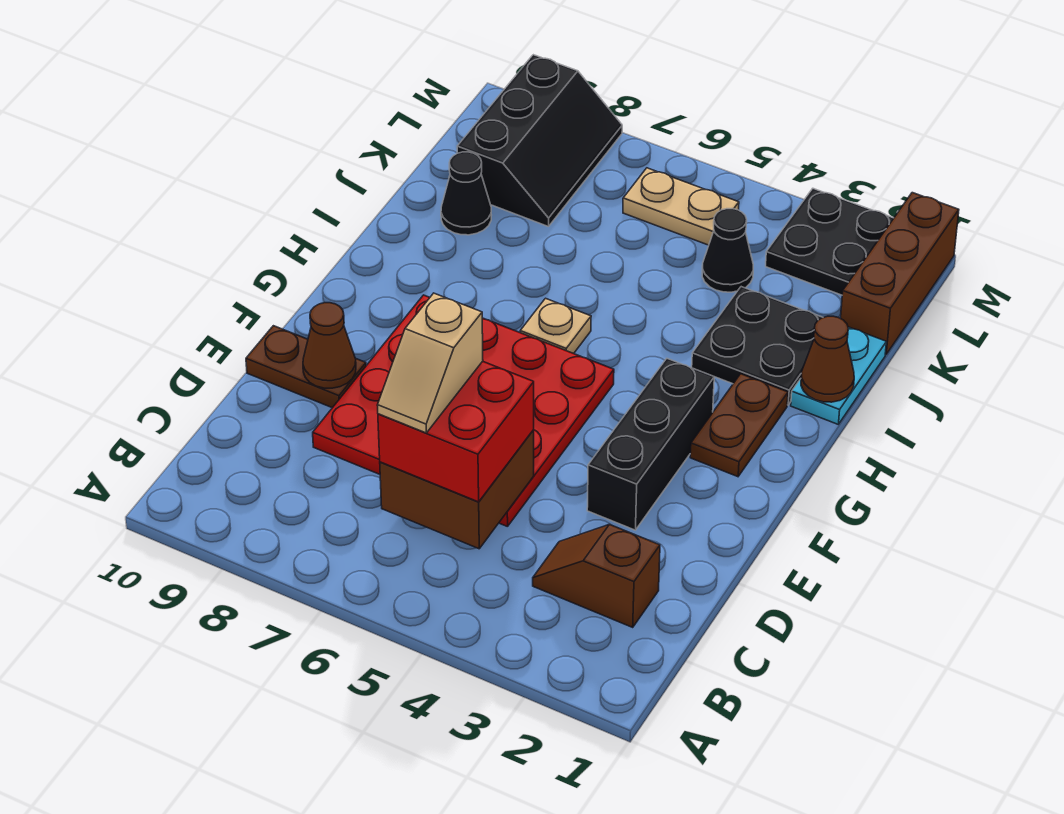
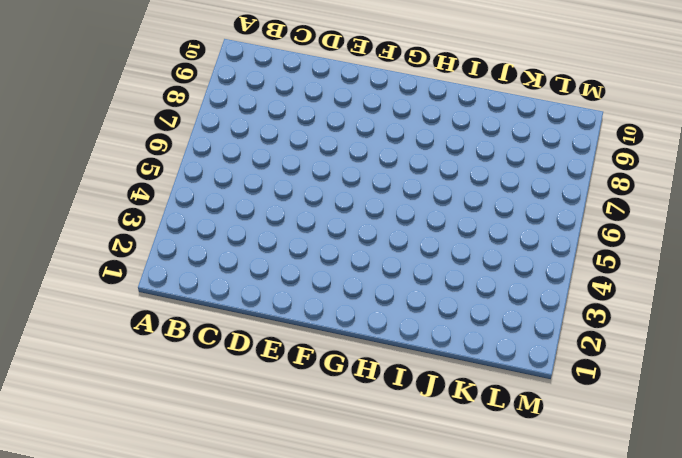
none -> brown slope C2:C3 level 1 top 2
none -> red plate D5:G8 level 1
none -> black brick E3:G3 level 1

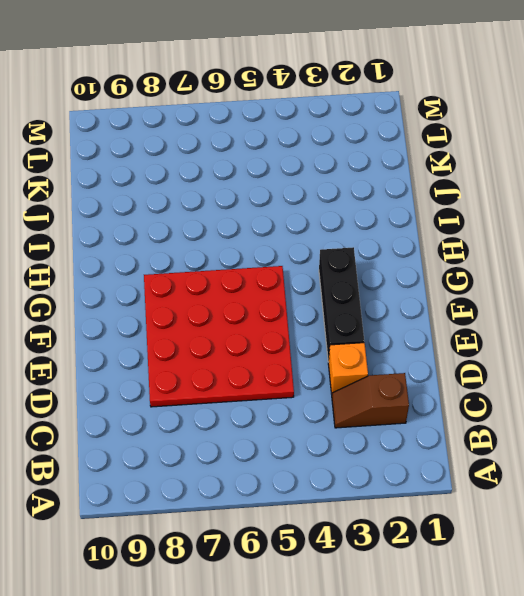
orange brick D3 level 1 -> none
none -> brown plate E9:E10 level 1
none -> brown plate G2:H2 level 1
none -> tan plate H6 level 1

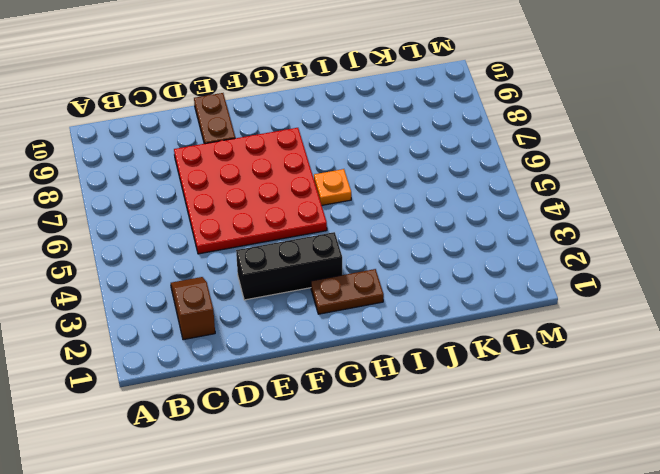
orange plate H6 level 1 -> tan plate H6 level 1
none -> cyan plate I1:J1 level 1
none -> black plate I2:J3 level 1
none -> black cone J9 level 1

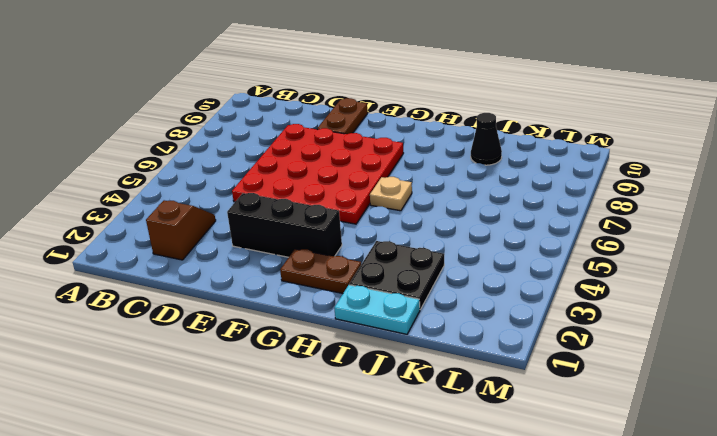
none -> brown brick K1:M1 level 1
none -> black cone K4 level 1
none -> black slope K8:M9 level 1 top 9

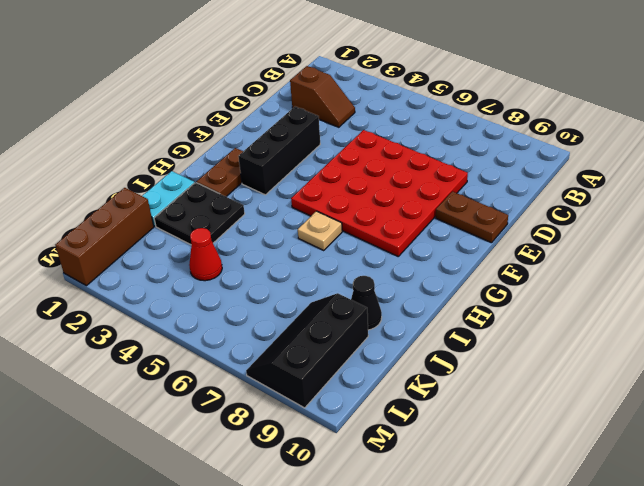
red cone K4 level 1 -> black cone K4 level 1
none -> black plate L2:M3 level 1
none -> tan plate L5:L6 level 1
none -> brown brick C5:D6 level 2

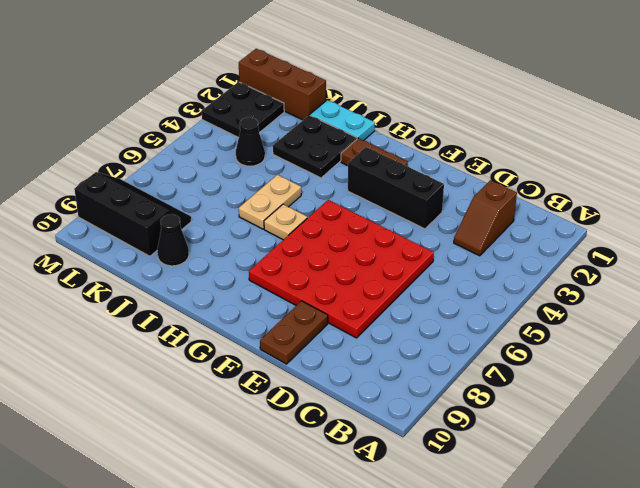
tan plate I5:I6 level 1 -> tan plate L5:L6 level 1
none -> brown brick C5:D6 level 2
none -> brown cone E9 level 2
none -> brown cone I1 level 2

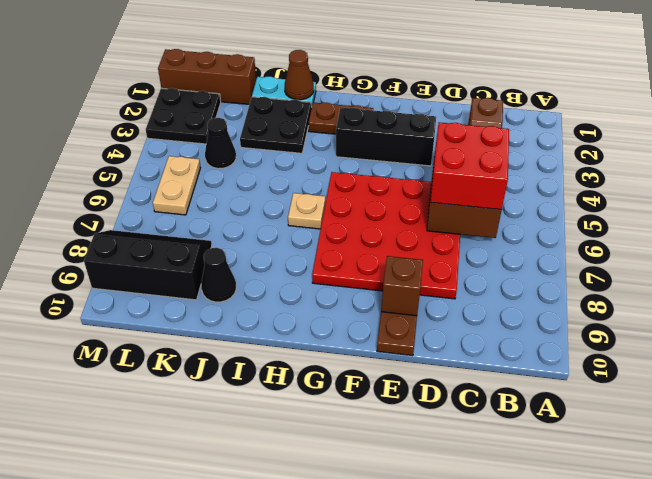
brown brick E9 level 2 -> brown cone E9 level 2
none -> tan slope C6:D6 level 4 top D

